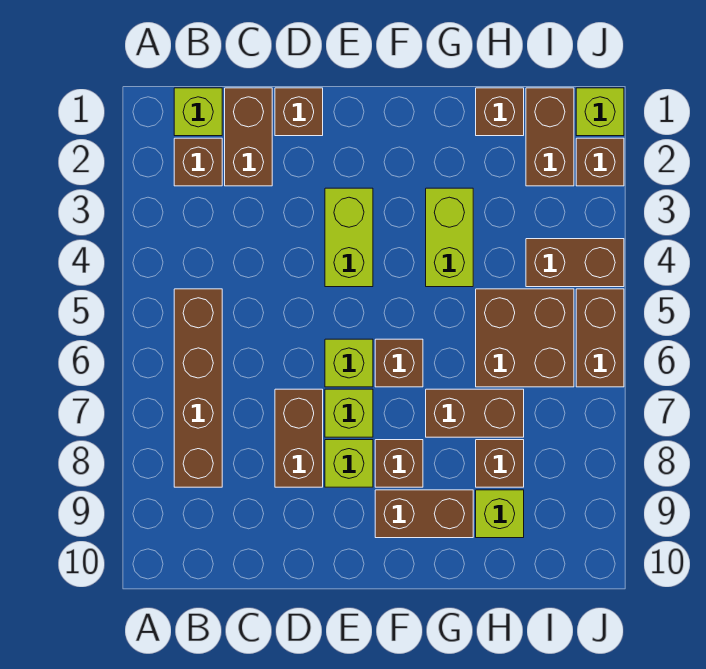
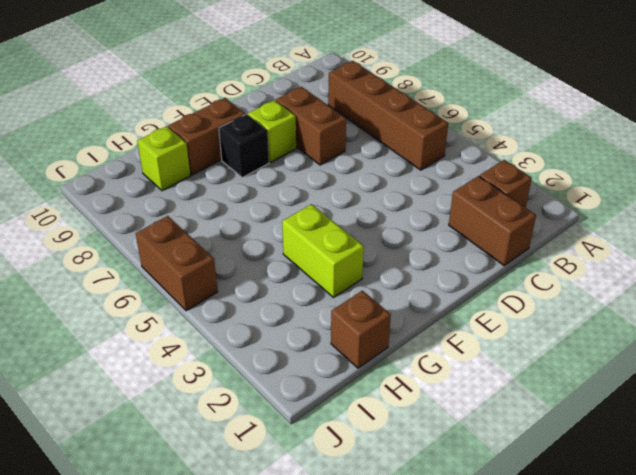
black brick F8 level 1 -> brown brick F8 level 1
none -> lime brick B1 level 1
none -> brown brick D1 level 1
none -> lime brick E3:E4 level 1

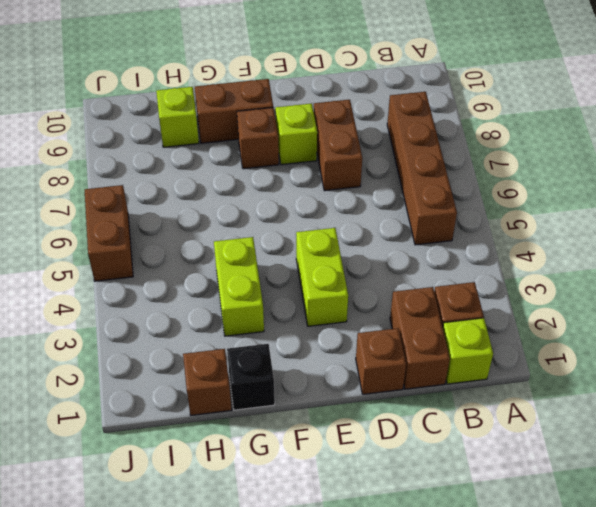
black brick G1 level 1 -> none
none -> lime brick E6 level 1
none -> lime brick E7 level 1
none -> brown brick F6 level 1

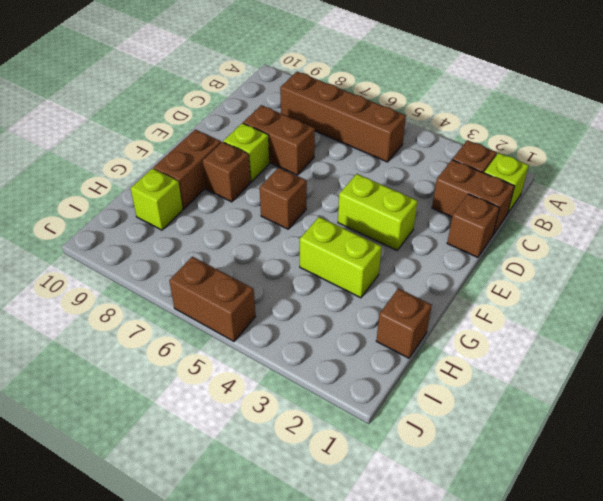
none -> lime brick E6 level 1
none -> lime brick E7 level 1
none -> brown brick G7:H7 level 1

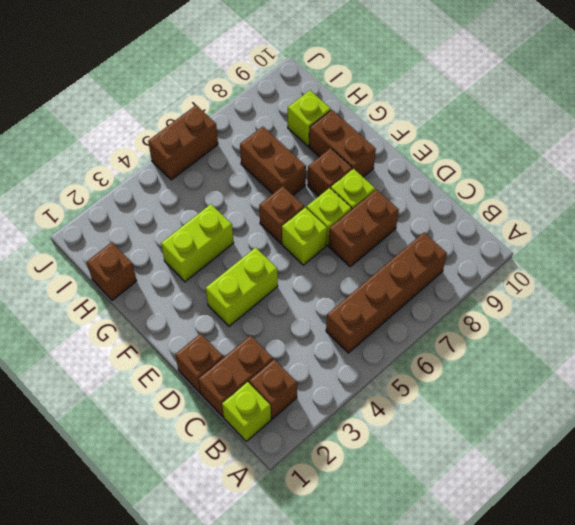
none -> brown brick H5:I6 level 1
none -> brown brick H8 level 1
none -> brown brick I1:I2 level 1

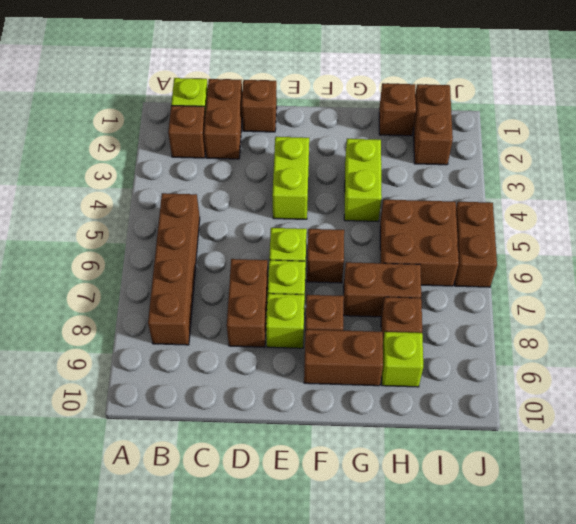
none -> brown brick I4:J4 level 1
none -> lime brick J1 level 1
none -> brown brick J2 level 1

